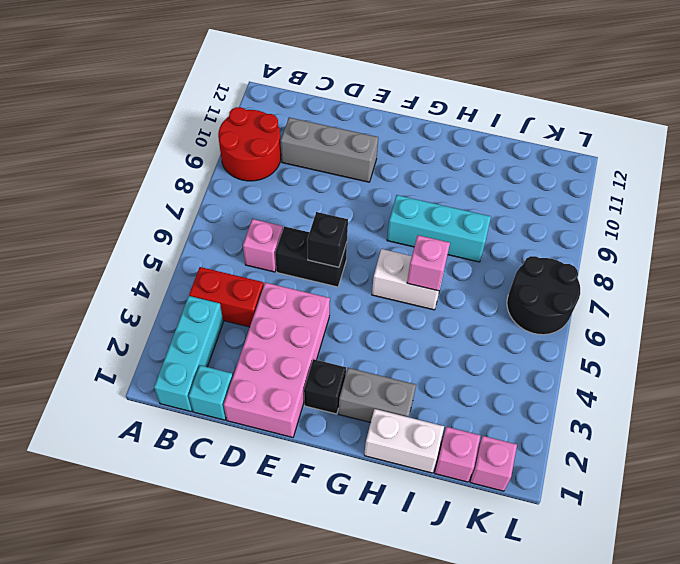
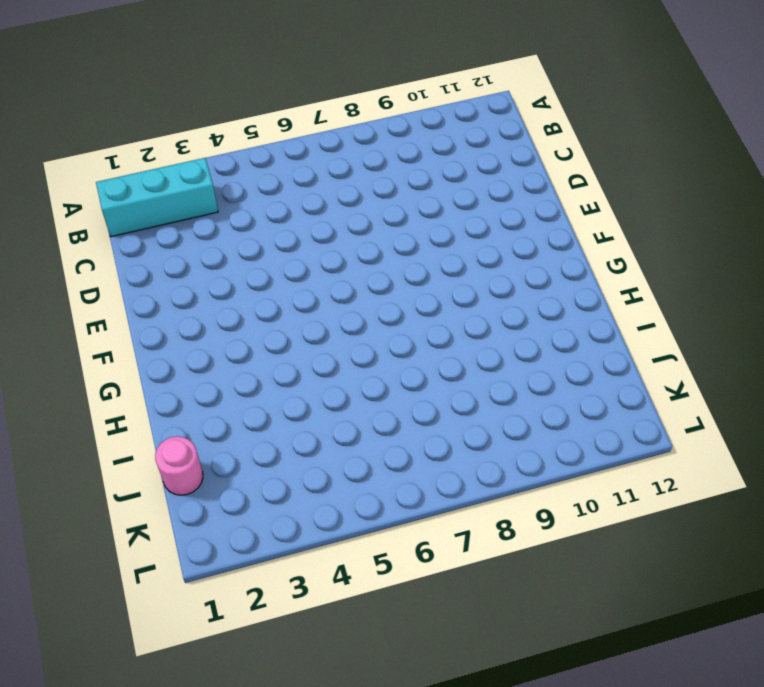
pink round brick J1 level 1 -> pink brick J1 level 1
none -> red round brick A9:B10 level 1
none -> red brick B4:C4 level 1
none -> cyan brick C1 level 1

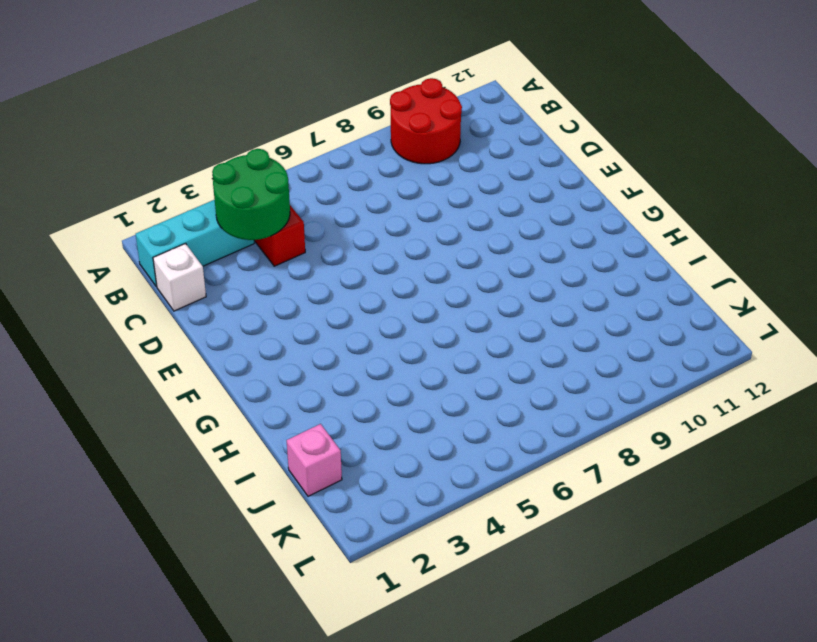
green round brick B3:C4 level 2 -> none
white brick C1 level 1 -> cyan brick C1 level 1
none -> pink brick C6 level 1
none -> grey brick C10:E10 level 1
none -> pink brick D1:E4 level 1

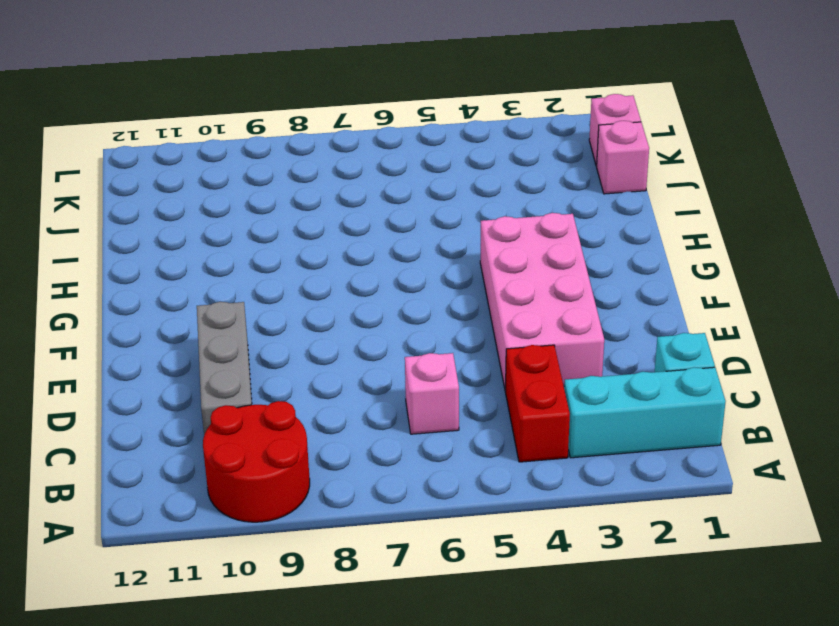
pink brick D3:G4 level 1 -> pink brick D1:E4 level 1
none -> black brick D6:E6 level 1
none -> black brick F2 level 1
none -> grey brick G2:H2 level 1

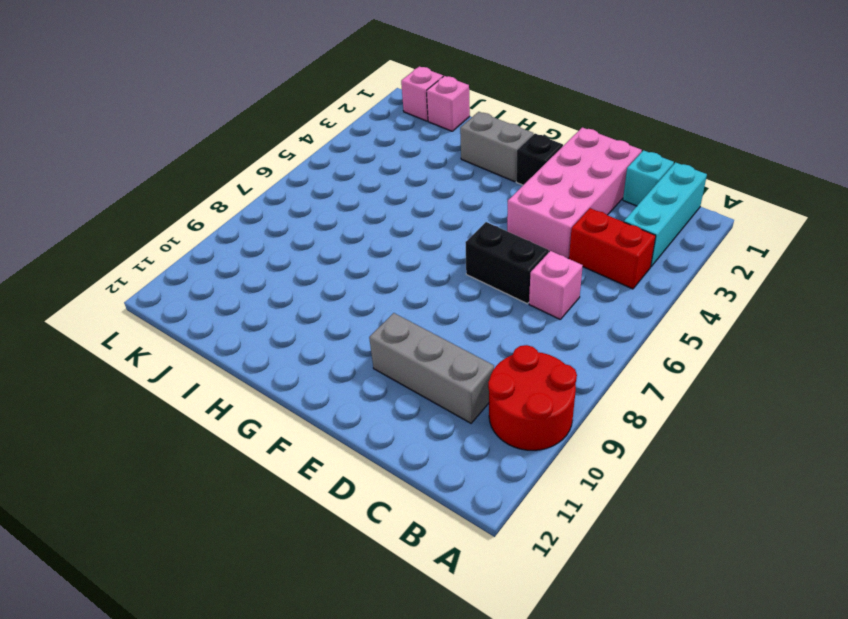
none -> white brick G6:H6 level 1
none -> cyan brick G8:I8 level 1
none -> white brick H1:I1 level 1

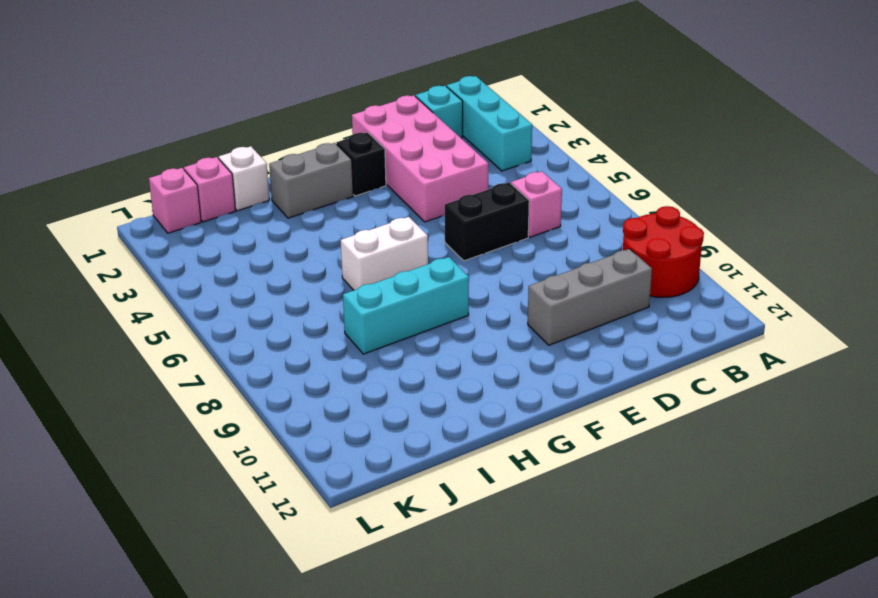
white brick I1 level 1 -> white brick H1:I1 level 1
none -> red brick B4:C4 level 1
none -> black round brick K6:L7 level 1
none -> black brick E6 level 2

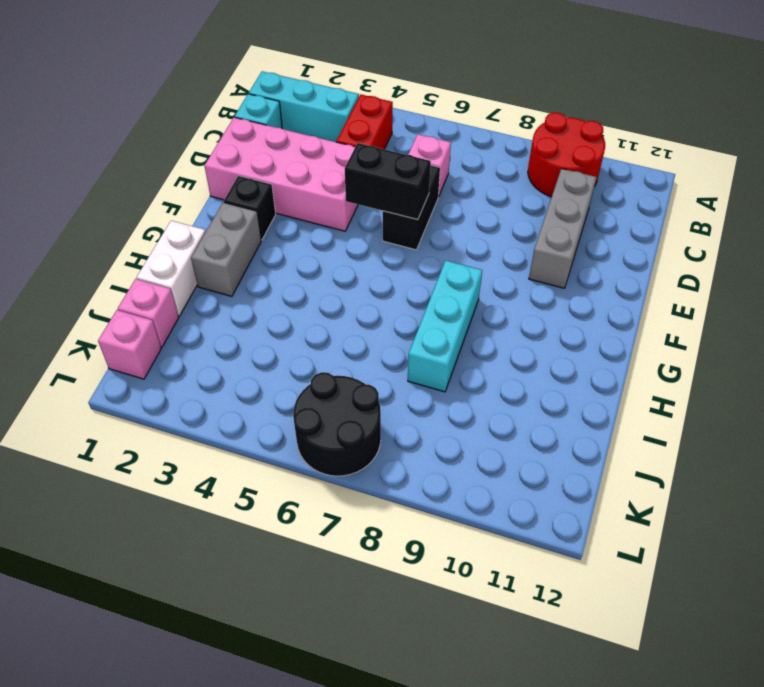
black brick E5:E6 level 2 -> black brick E6 level 2
none -> white brick G6:H6 level 1
none -> pink brick H6 level 2

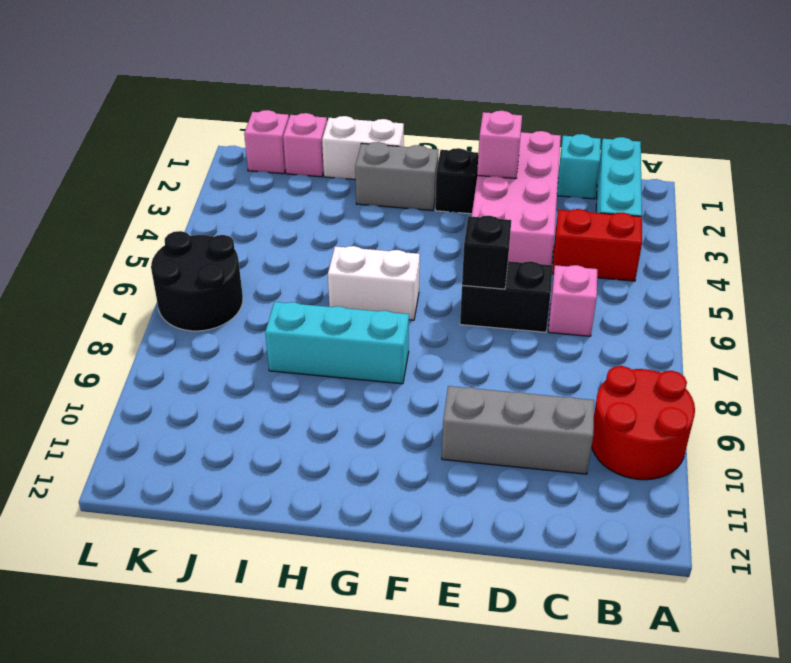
pink brick E2 level 2 -> pink brick H6 level 2

